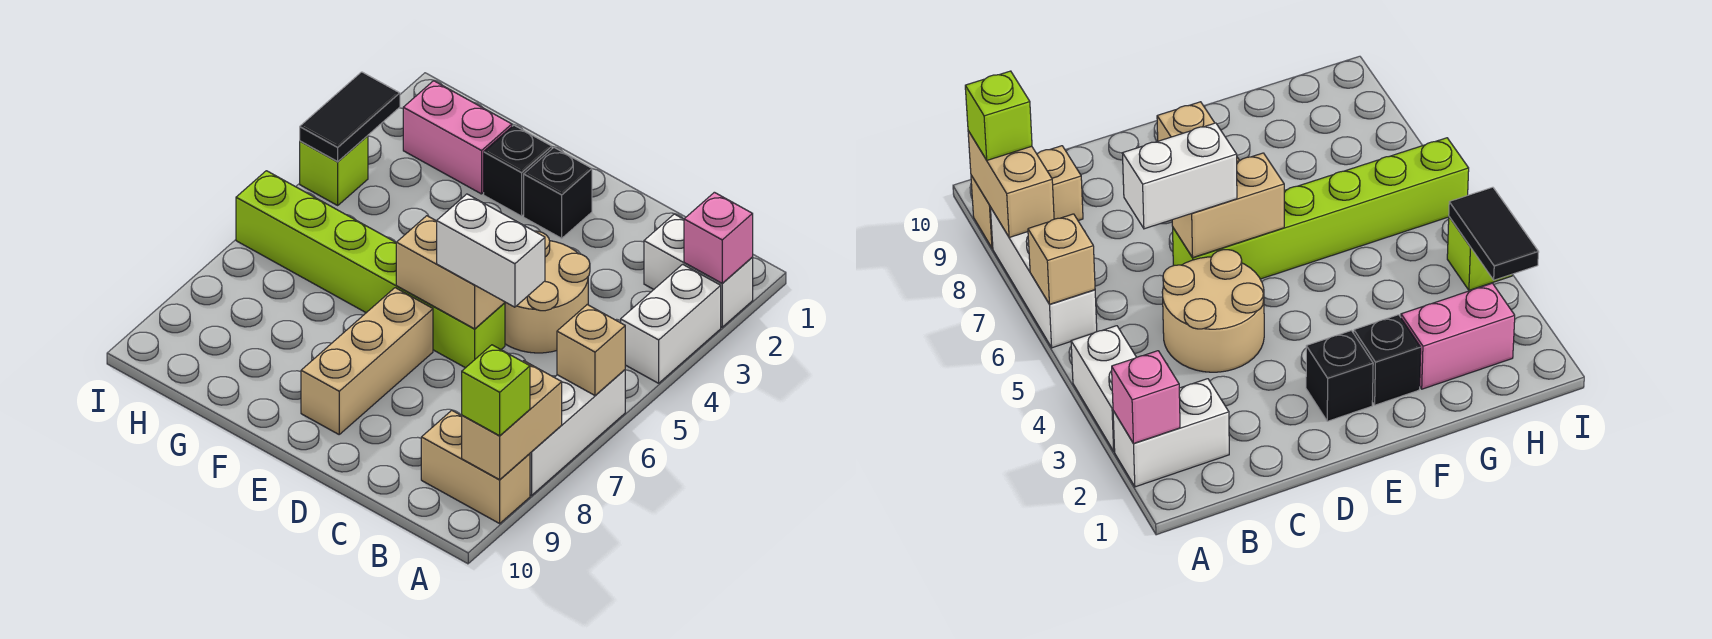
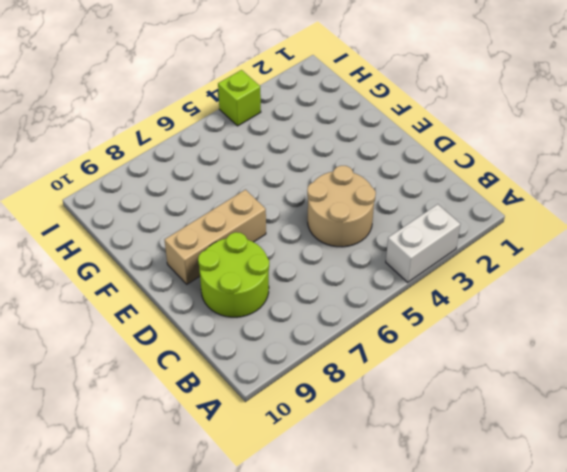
lime round brick C8:D9 level 1 -> none
none -> white brick A2:B2 level 1
none -> white brick A6:A8 level 1
none -> tan brick A9:B9 level 1

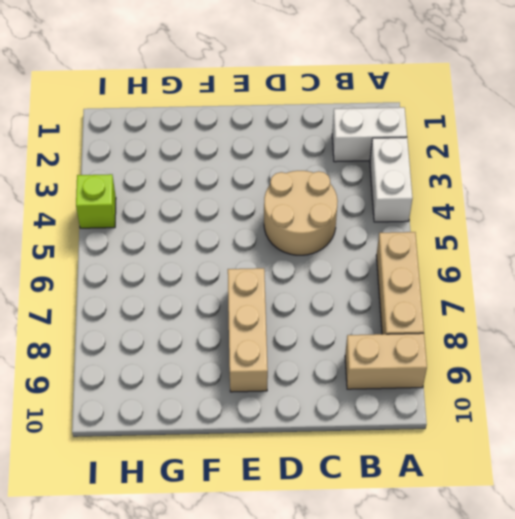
tan brick A6:A8 level 1 -> white brick A6:A8 level 1
none -> lime brick D6:I6 level 1
none -> black brick E2 level 1
none -> black brick F2 level 1

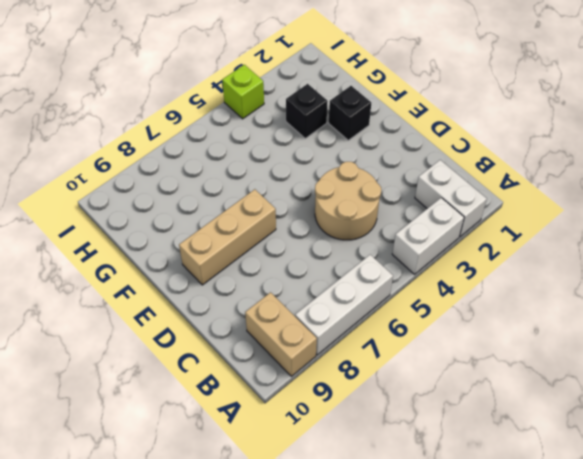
black brick G3 level 1 -> black brick E2 level 1
none -> lime brick D6:I6 level 1
none -> pink brick G2:H2 level 1
none -> pink brick A2 level 2

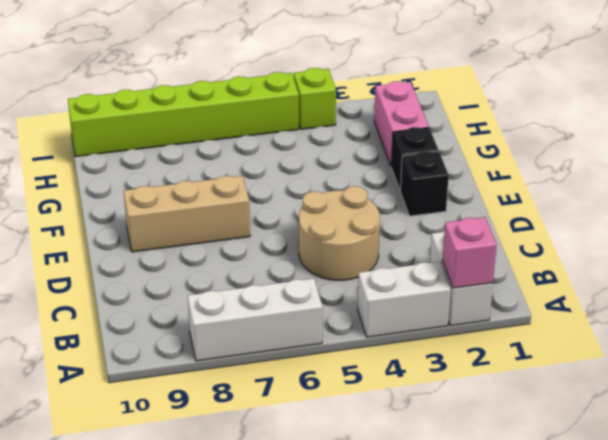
lime brick I5:I10 level 1 -> lime brick D6:I6 level 1
none -> tan brick A9:B9 level 1
none -> tan brick A6 level 2
none -> tan brick A8:A9 level 2

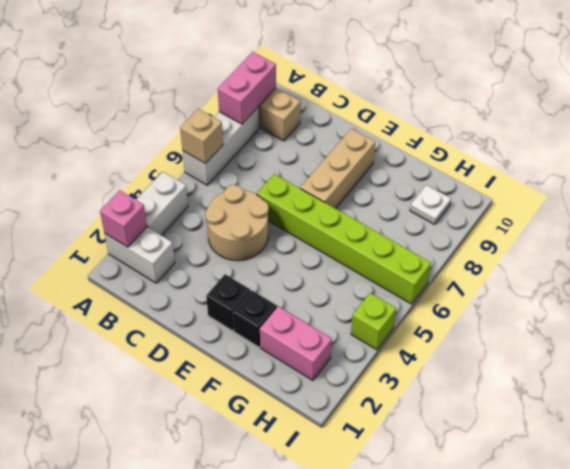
pink brick A8:A9 level 2 -> tan brick A8:A9 level 2
white plate H9 level 1 -> none
none -> tan brick D6:E6 level 2
none -> black tile I3:I4 level 2
none -> lime brick A9 level 3

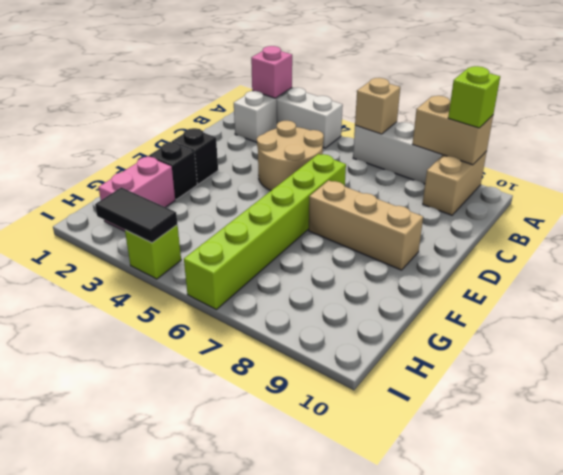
none -> tan brick D6:E6 level 2
none -> white brick C6:D6 level 3

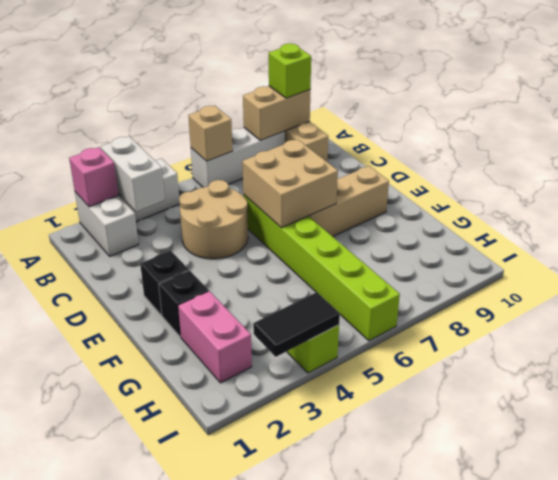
white brick A3:B3 level 2 -> white brick C6:D6 level 3
tan brick D6:E7 level 2 -> tan brick D6:E6 level 2

